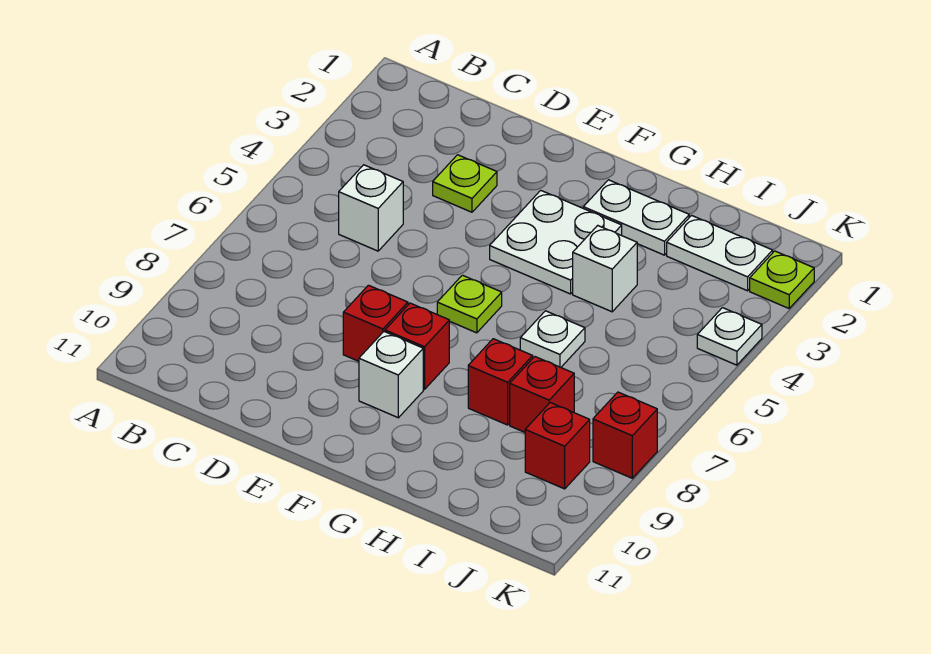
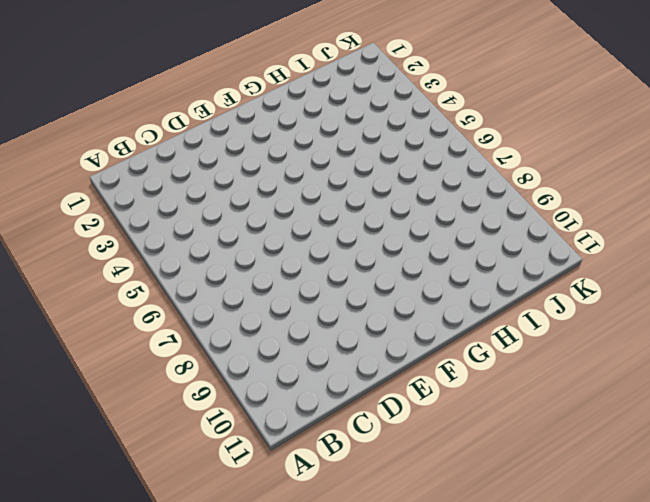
none -> white brick C5 level 1
none -> lime plate D3 level 1
none -> red brick E8 level 1

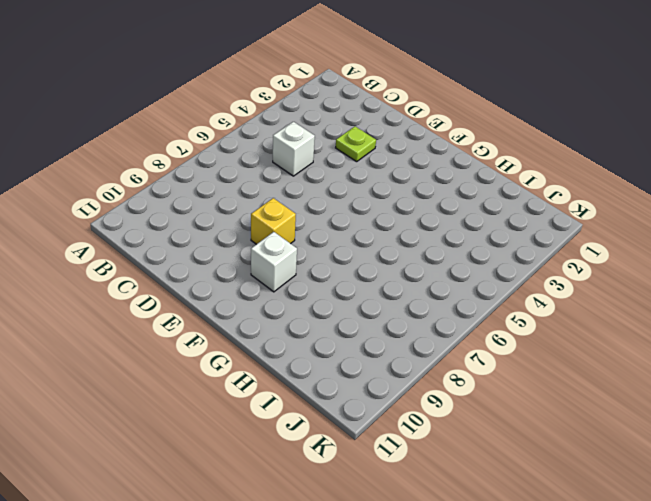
yellow brick E8 level 1 -> red brick E8 level 1
none -> white plate F3:G4 level 1
none -> lime plate F6 level 1
none -> red brick F8 level 1

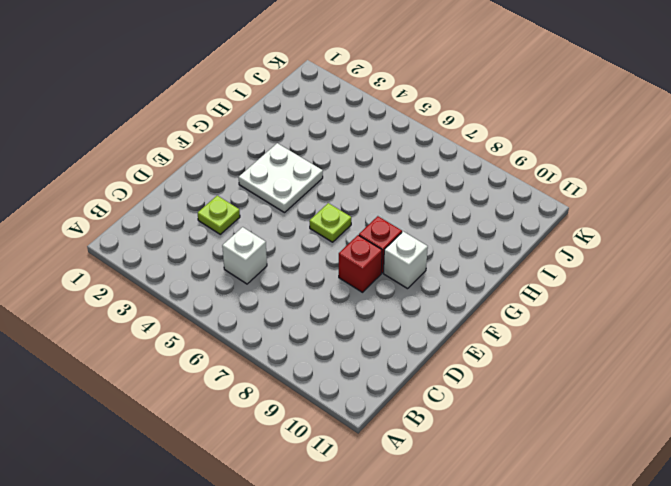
none -> white plate G2:H2 level 1
none -> white brick H4 level 1
none -> white plate H6 level 1

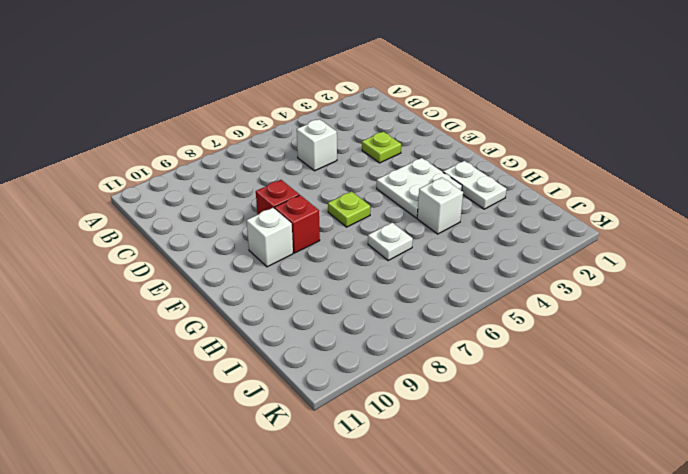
none -> red brick H8 level 1
none -> white plate I2:J2 level 1
none -> red brick I8 level 1

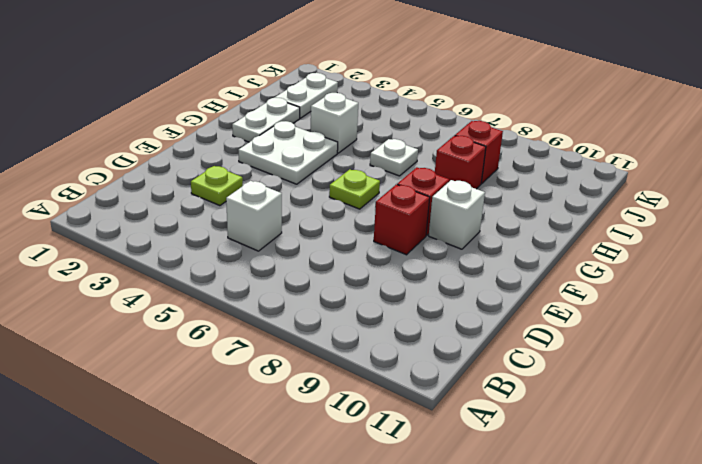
none -> red brick J9 level 1
none -> lime plate K2 level 1
none -> white plate K4 level 1

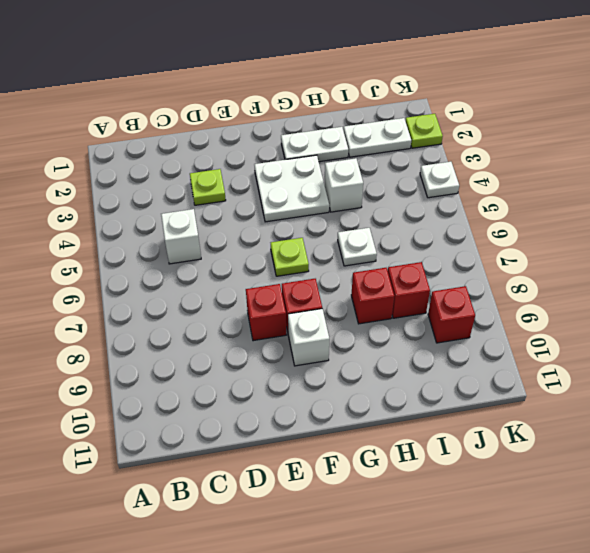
none -> red brick K8 level 1

